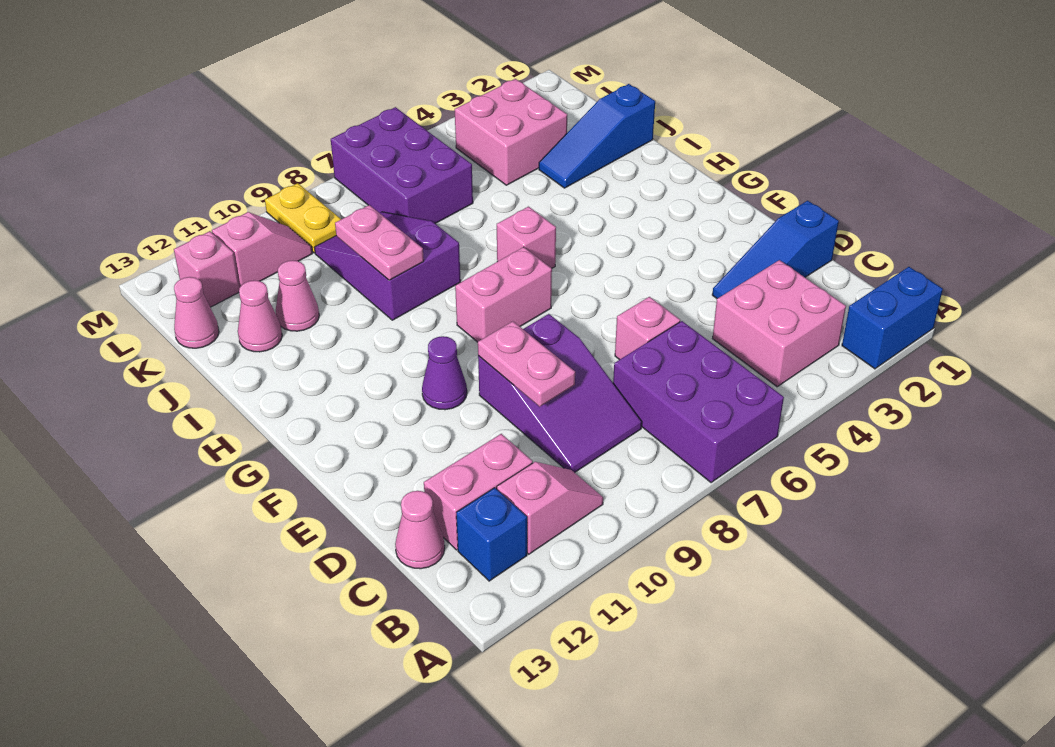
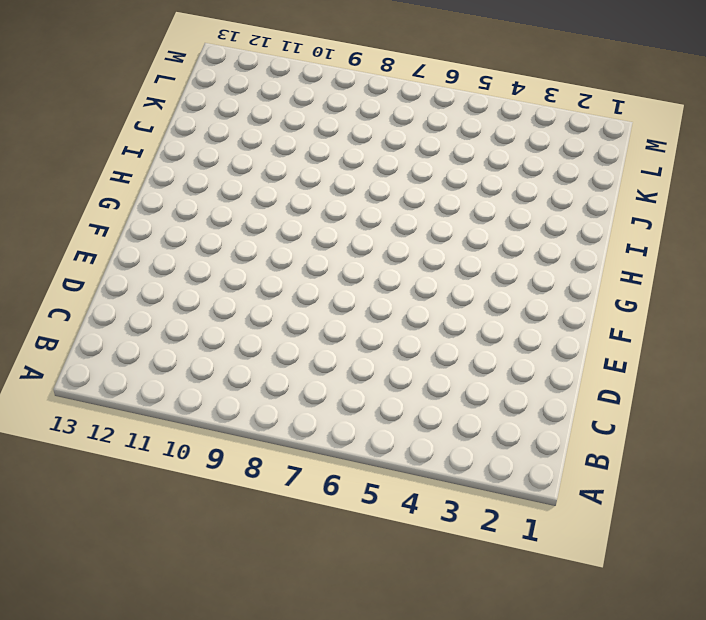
none -> blue brick A1:A2 level 1
none -> purple brick A6:C7 level 1
none -> pink brick B3:C4 level 1

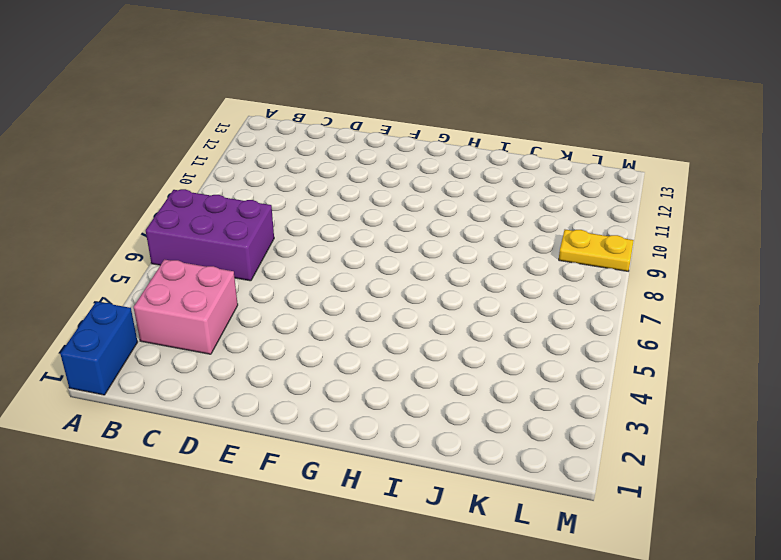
none -> pink slope B10:B11 level 1 top 11
none -> blue brick B12 level 1
none -> purple slope C8:E9 level 1 top E

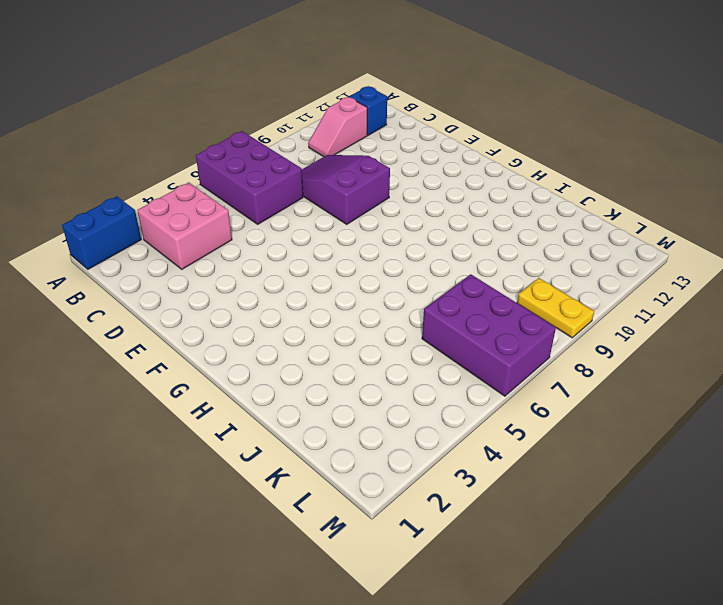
none -> pink brick C11:C12 level 1
none -> pink cone C13 level 1
none -> blue slope D1:D3 level 1 top 1

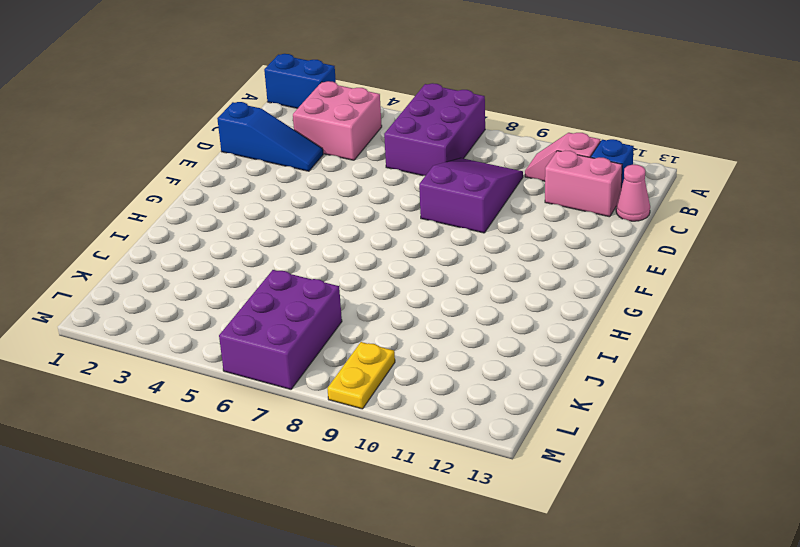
none -> pink brick D6 level 1
none -> purple cone F10 level 1
none -> pink brick G7:G8 level 1

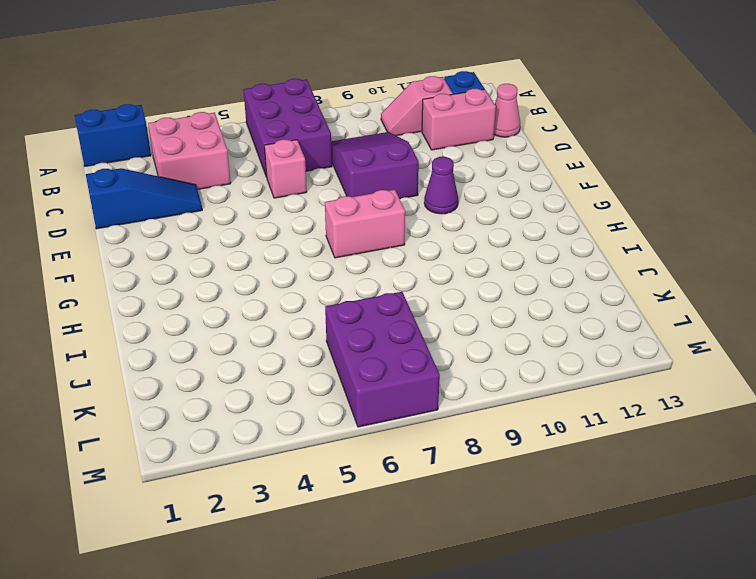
none -> pink brick H6 level 1
none -> purple slope I8:K9 level 1 top I
none -> blue slope J1:J3 level 1 top 1

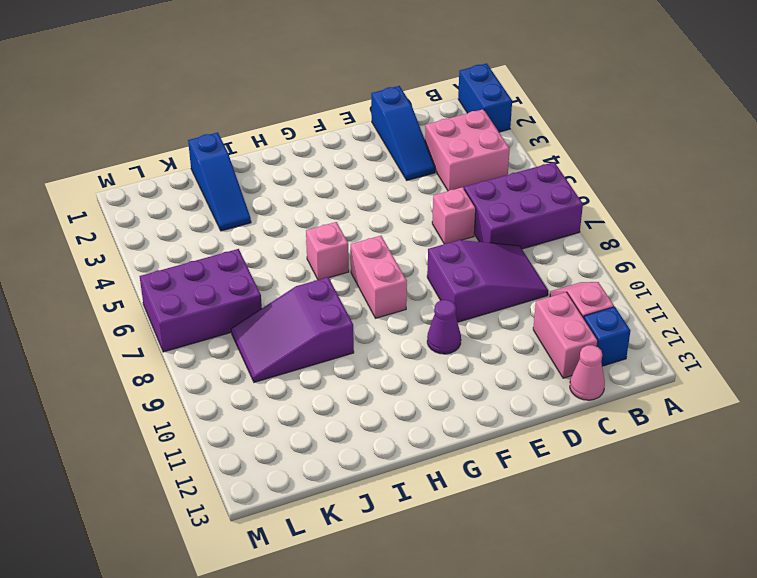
none -> pink cone J11 level 1
none -> pink cone J12 level 1
none -> pink brick K3:L4 level 1

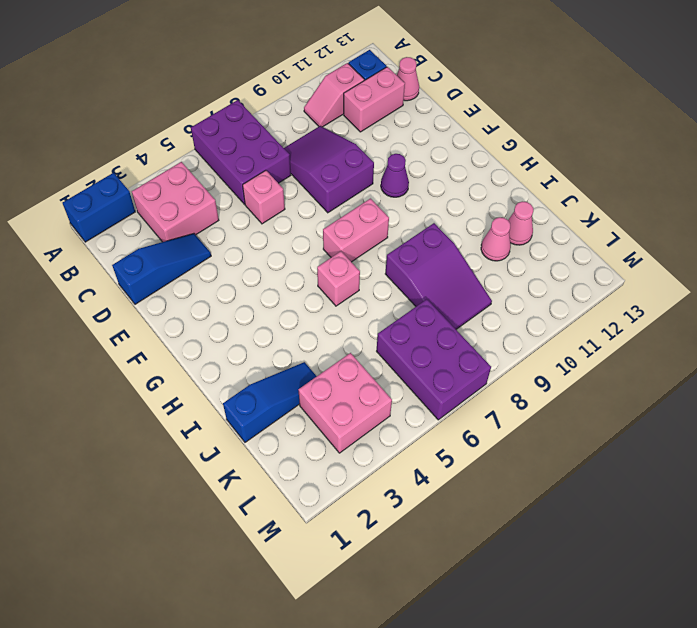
none -> pink cone K13 level 1
none -> yellow plate L9:M9 level 1
none -> pink slope L10:L11 level 1 top 11

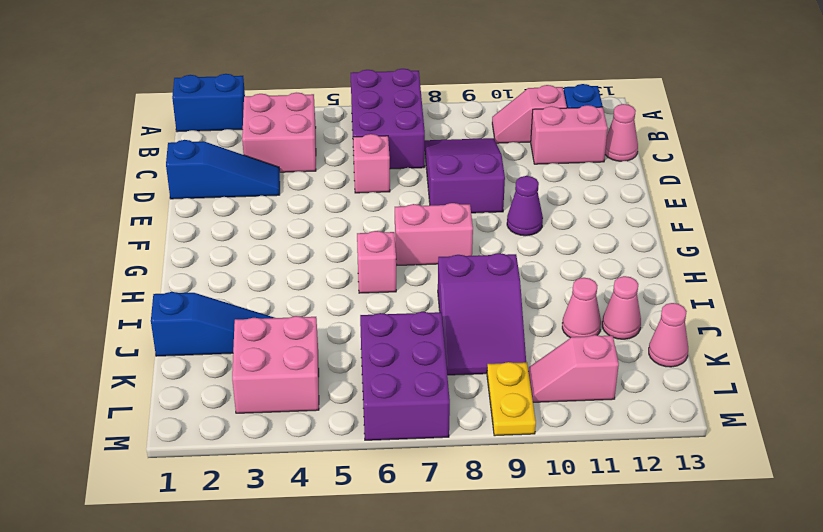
none -> pink brick L12 level 1
none -> pink plate D9:E9 level 2
none -> pink plate I9:J9 level 2

